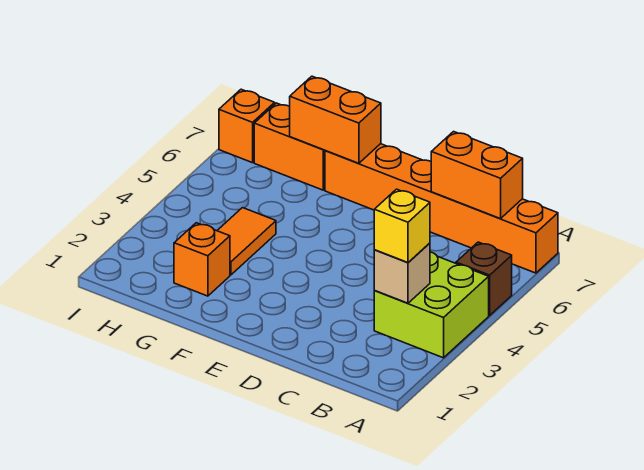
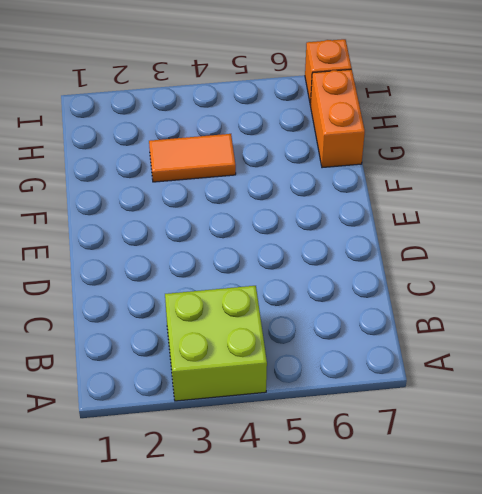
none -> brown brick A5 level 1
none -> orange brick A7:F7 level 1

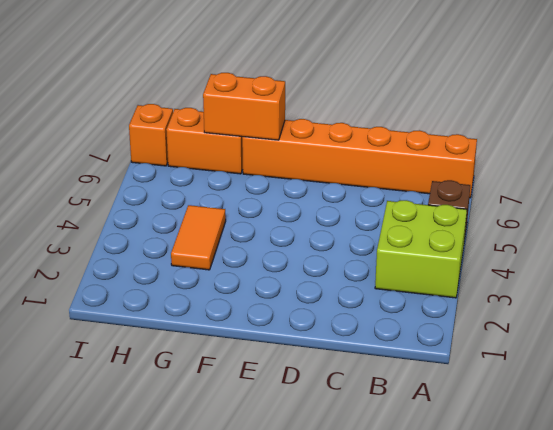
none -> orange brick G2 level 1
none -> tan brick B3 level 2

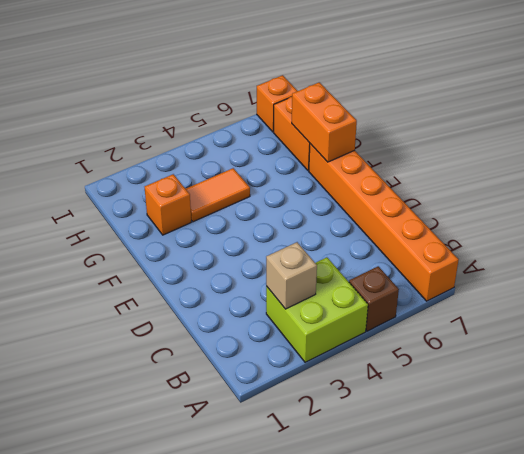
none -> orange brick B7:C7 level 2
none -> yellow brick B3 level 3

